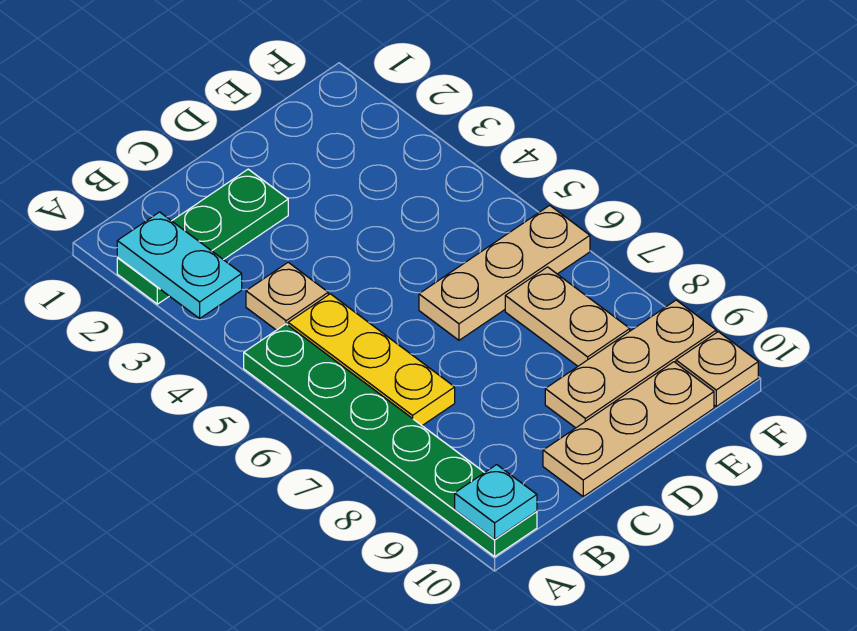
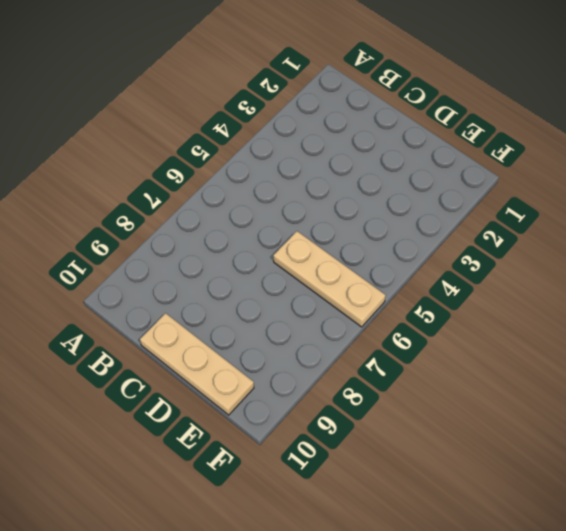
none -> green plate A2:C2 level 1
none -> green plate A5:A10 level 1

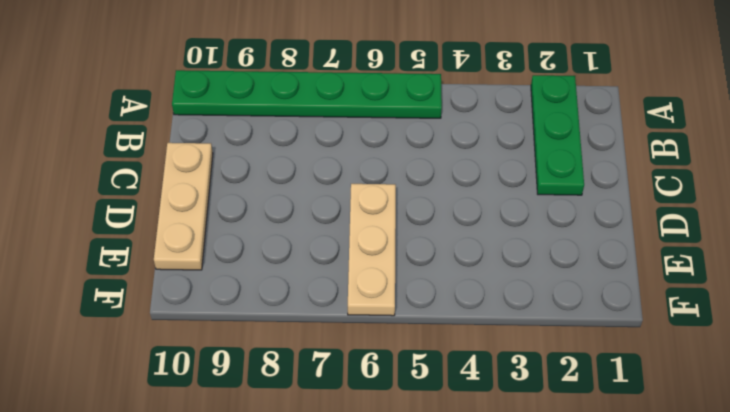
none -> tan plate B4 level 1
none -> yellow plate B5:B7 level 1

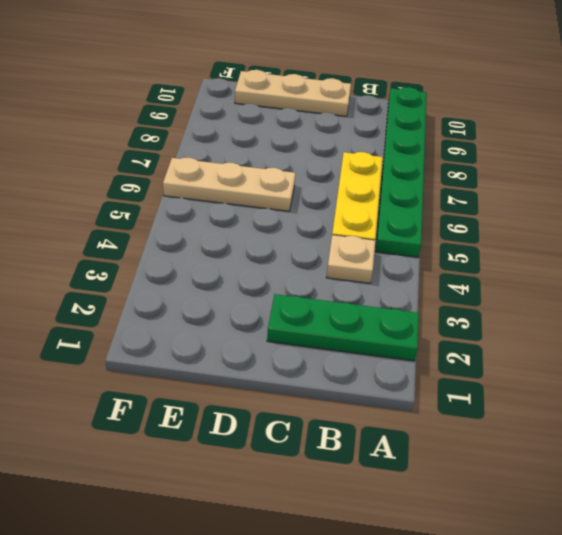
none -> tan plate D9:F9 level 1
none -> tan plate E7:E8 level 1

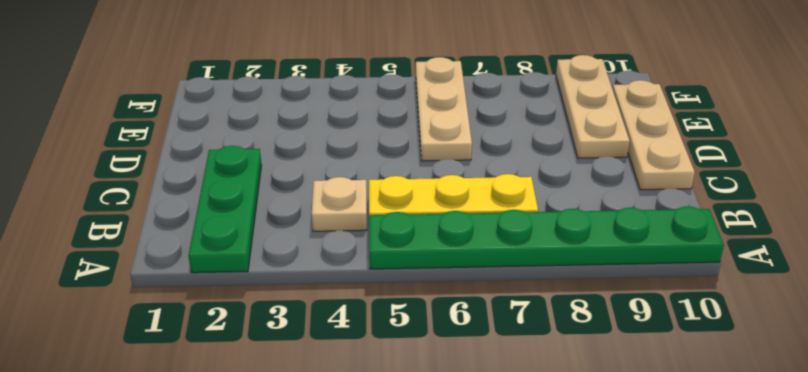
none -> tan plate E7:E8 level 1
none -> tan plate F10 level 1

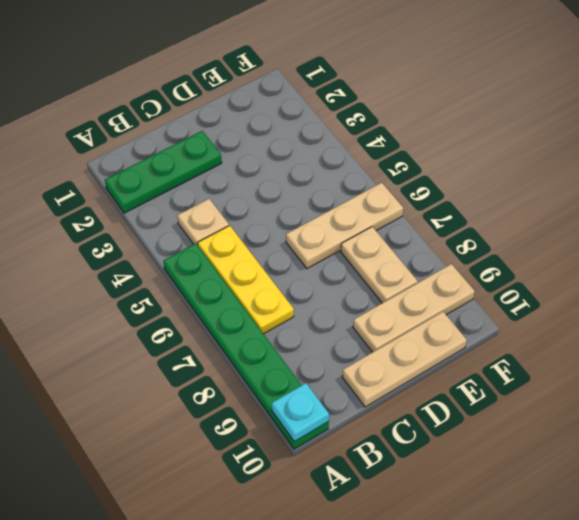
none -> tan plate F10 level 1
none -> cyan plate A2:A3 level 2

